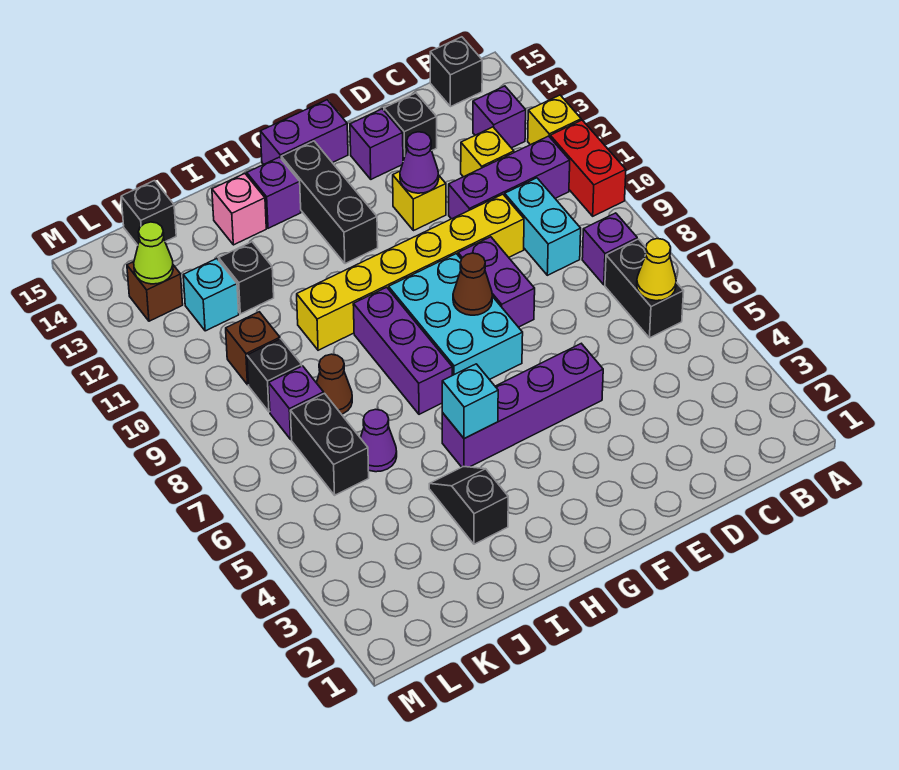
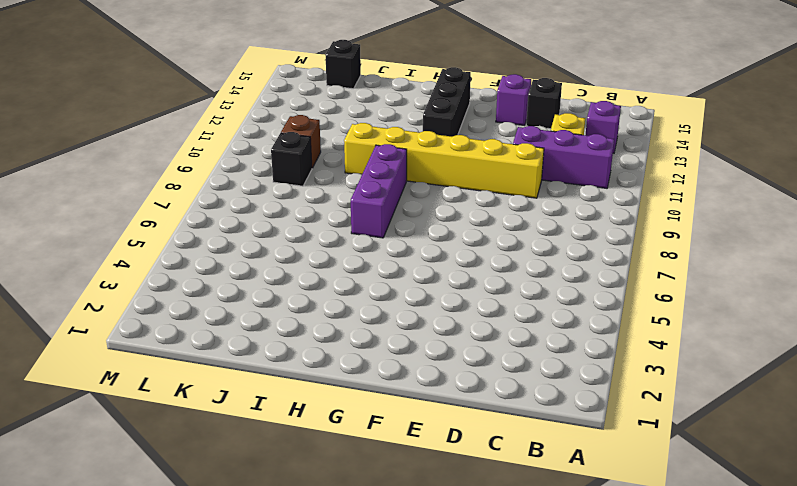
none -> red brick A10:A11 level 1
none -> yellow brick A12 level 1
none -> black brick B6:B7 level 1
none -> purple brick B8 level 1

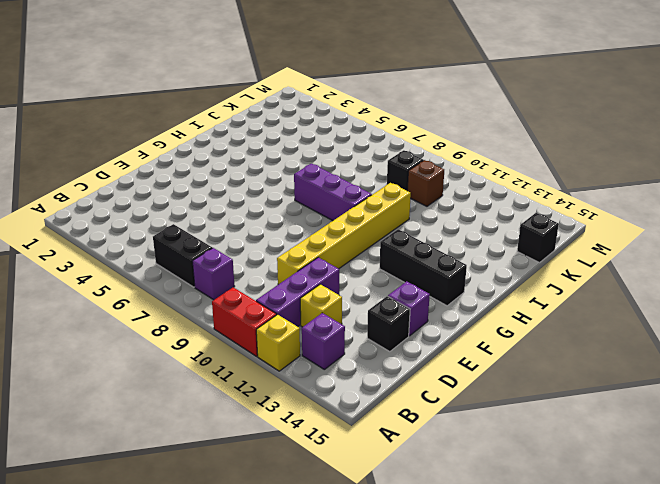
none -> black brick B15 level 1
none -> cyan brick C9:C10 level 1
none -> purple brick E5:H5 level 1
none -> purple brick E8:E9 level 1

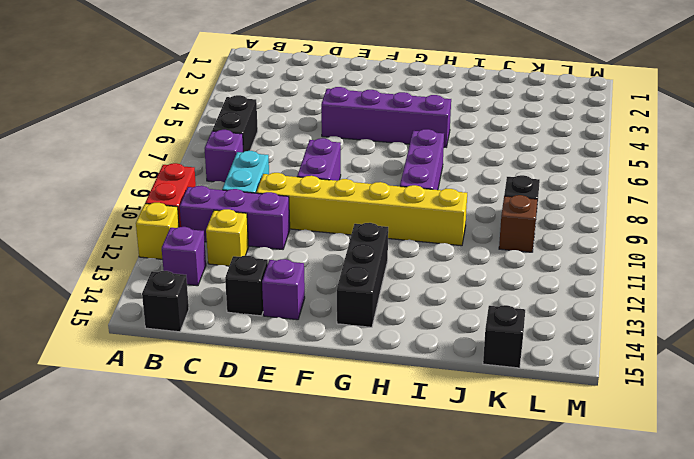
none -> yellow brick E12 level 1
none -> cyan brick F7:G9 level 1
none -> purple brick F15:G15 level 1
none -> purple brick H14 level 1

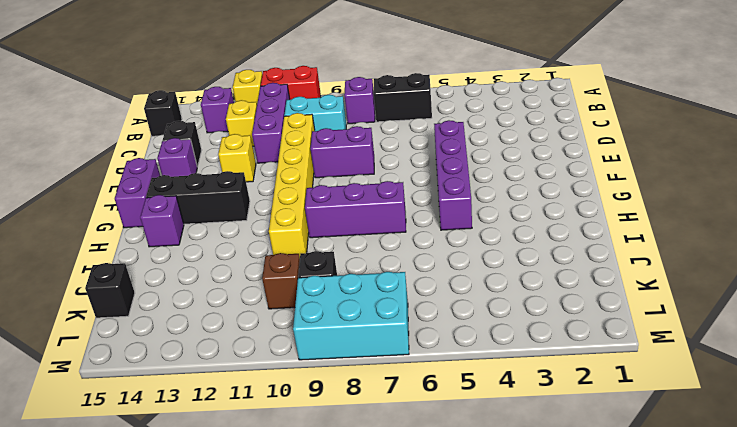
cyan brick L7:M9 level 1 -> cyan brick F7:G9 level 1
none -> black slope I3:I4 level 1 top 3
none -> pink brick I14 level 1
none -> purple cone J6 level 1
none -> brown cone J8 level 1

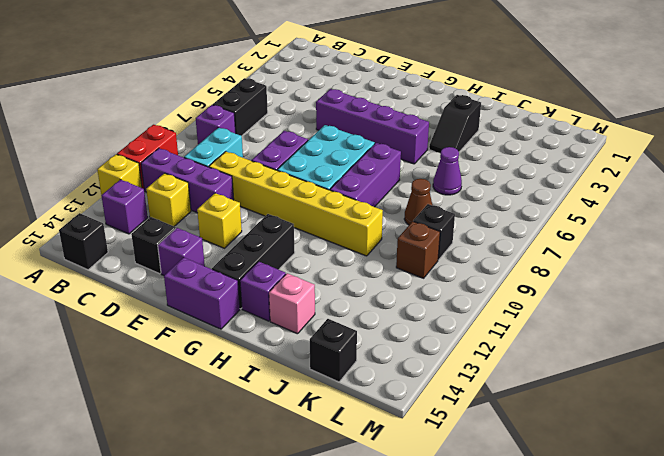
none -> black brick J12 level 1
none -> black brick K6:K7 level 1
none -> purple brick K8 level 1
none -> cyan brick K12 level 1

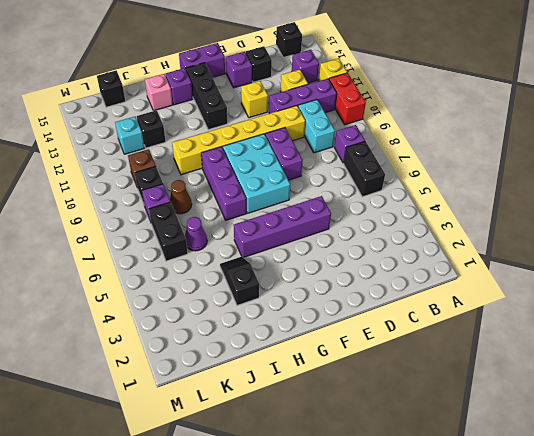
none -> brown brick L13 level 1
none -> yellow cone B6 level 2
none -> purple cone E12 level 2
none -> brown cone F8 level 2

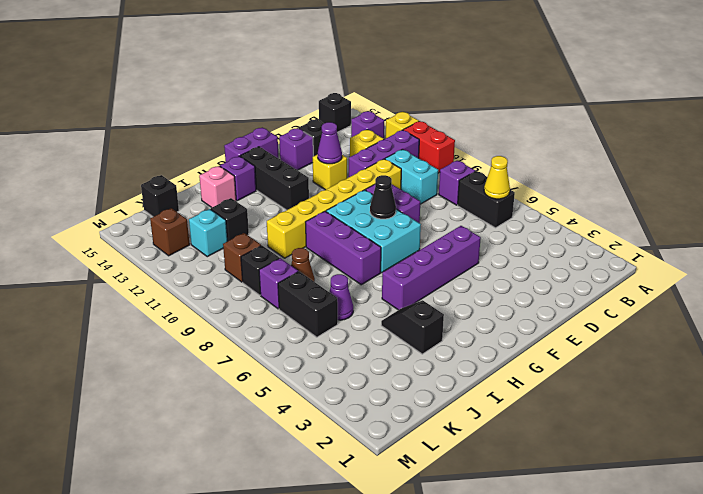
black cone F8 level 2 -> brown cone F8 level 2
none -> cyan brick H5 level 2
none -> lime cone L13 level 2

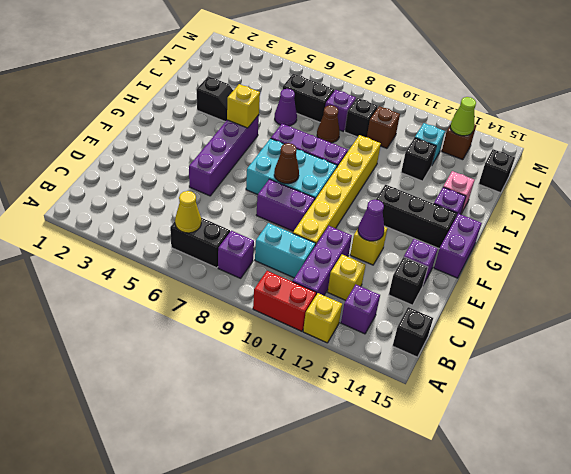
yellow brick H5 level 2 -> cyan brick H5 level 2

